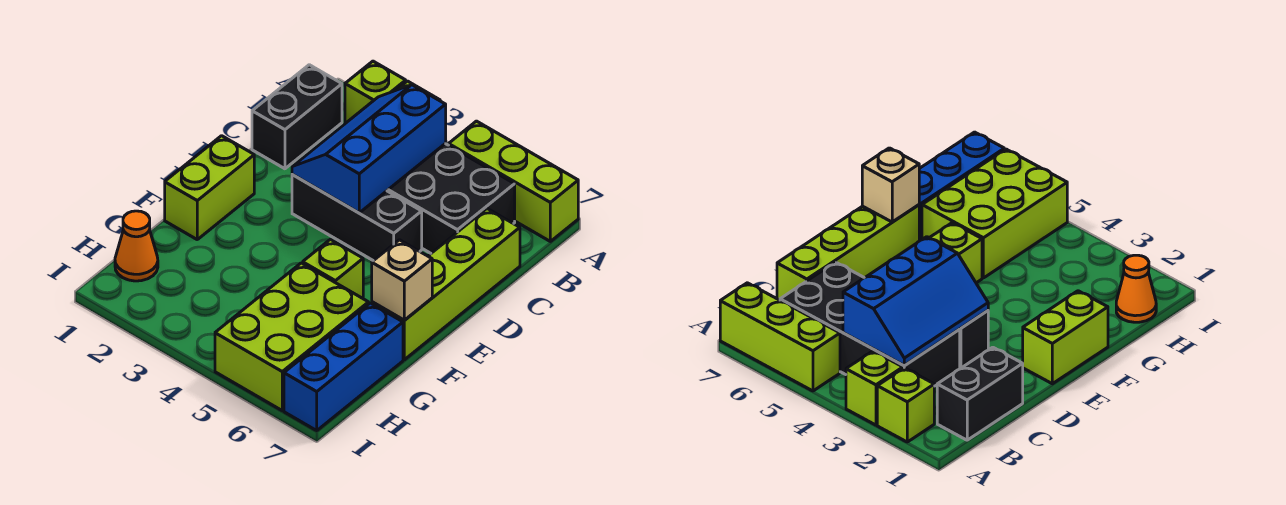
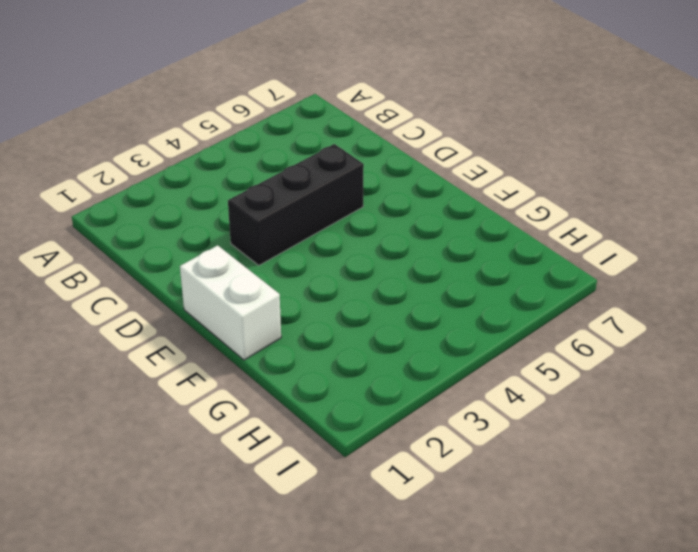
white brick E1:F1 level 1 -> lime brick E1:F1 level 1
none -> lime brick A2 level 1
none -> lime brick A3 level 1
none -> lime brick A5:A7 level 1

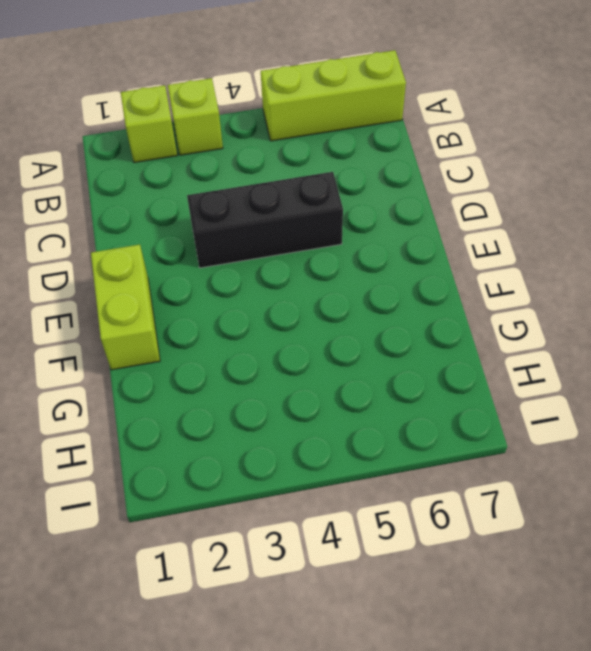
none -> black brick B1:C1 level 1
none -> black brick B3:C6 level 1
none -> lime brick C7:F7 level 1

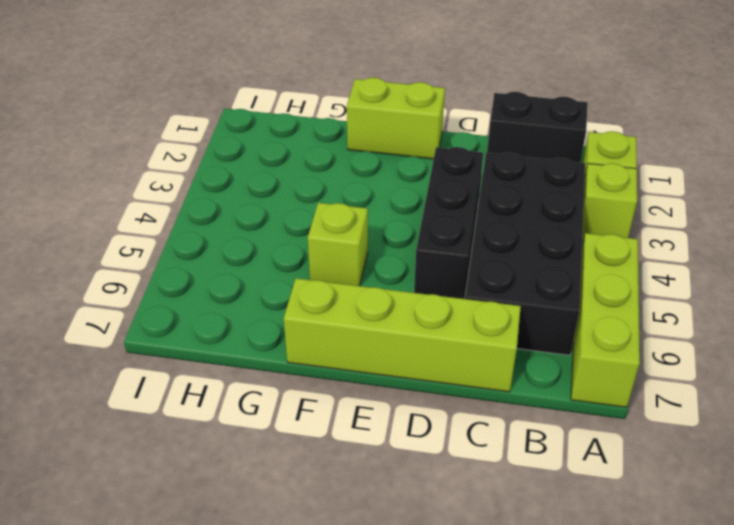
none -> lime brick G5:I6 level 1
none -> blue brick G7:I7 level 1
none -> orange cone H1 level 1

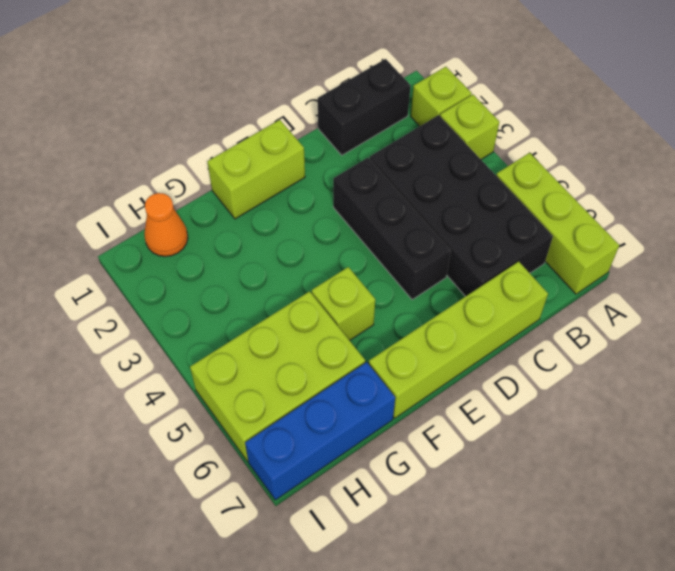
none -> blue slope B3:D4 level 2 top 4
none -> tan brick F7 level 2

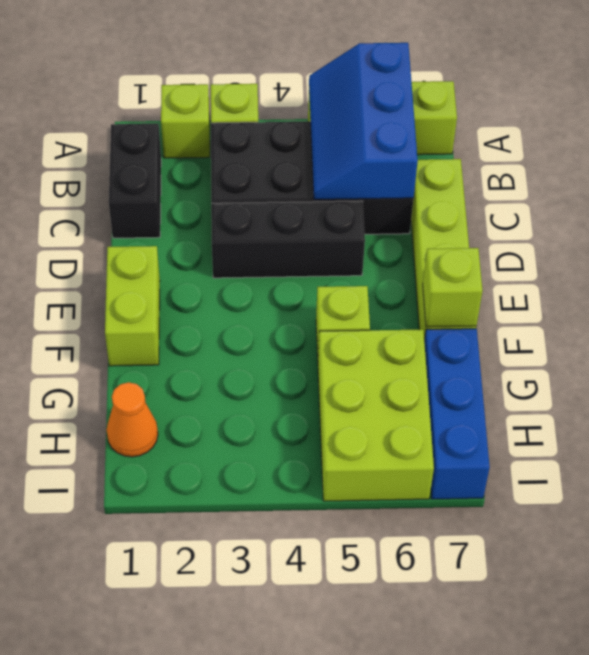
blue slope A5:C6 level 2 top 6 -> blue slope B3:D4 level 2 top 4
lime brick F7 level 2 -> tan brick F7 level 2

